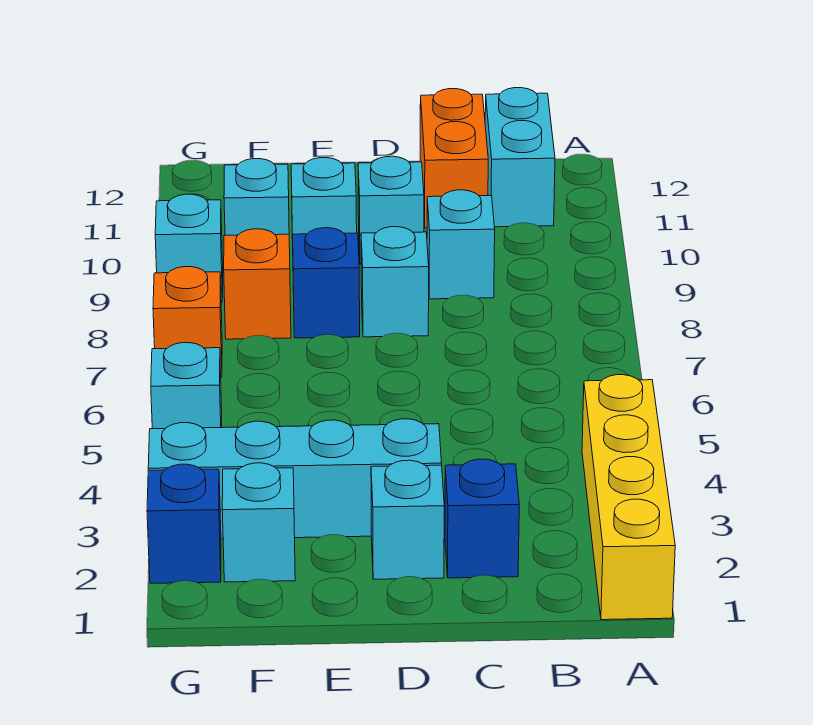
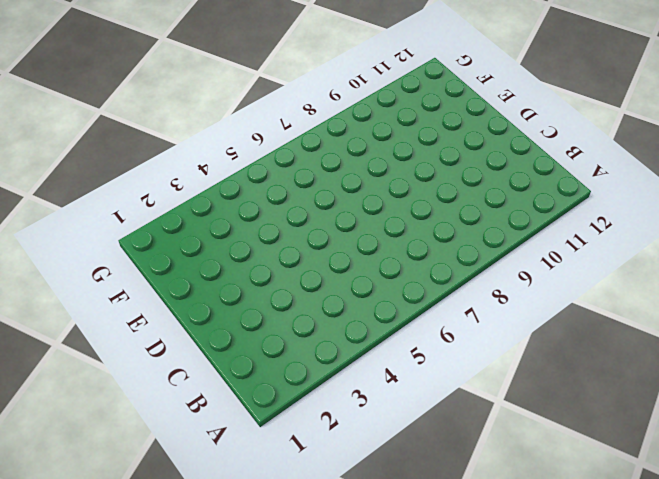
none -> yellow brick A1:A4 level 1
none -> cyan brick B11:B12 level 1
none -> blue brick C2 level 1

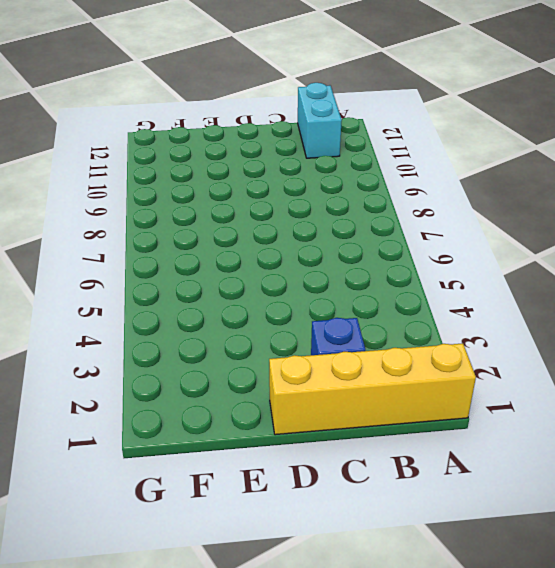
yellow brick A1:D1 level 1 -> yellow brick A1:A4 level 1
none -> cyan brick C9 level 1
none -> orange brick C11:C12 level 1
none -> cyan brick D2 level 1

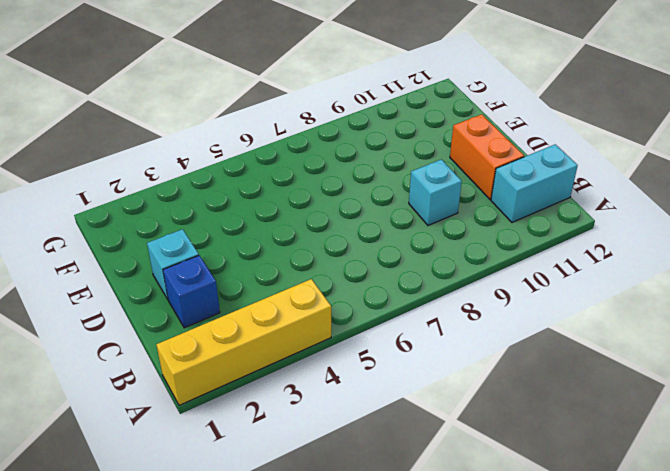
orange brick C11:D11 level 1 -> orange brick C11:C12 level 1
none -> cyan brick D3:G3 level 1
none -> cyan brick D8 level 1
none -> cyan brick D10 level 1

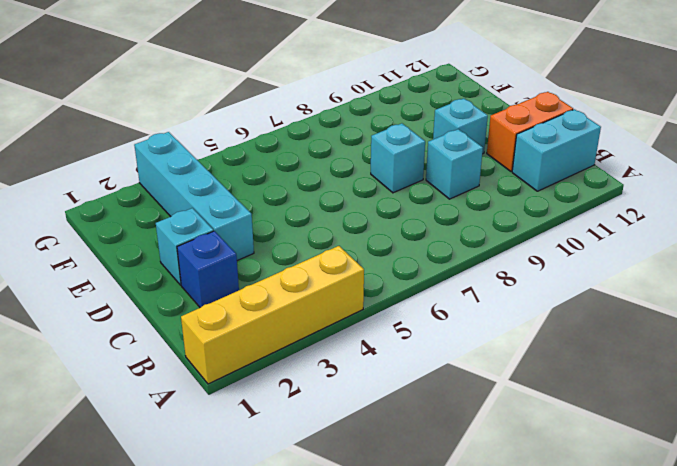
none -> blue brick E8 level 1
none -> cyan brick E10 level 1
none -> cyan brick F2 level 1

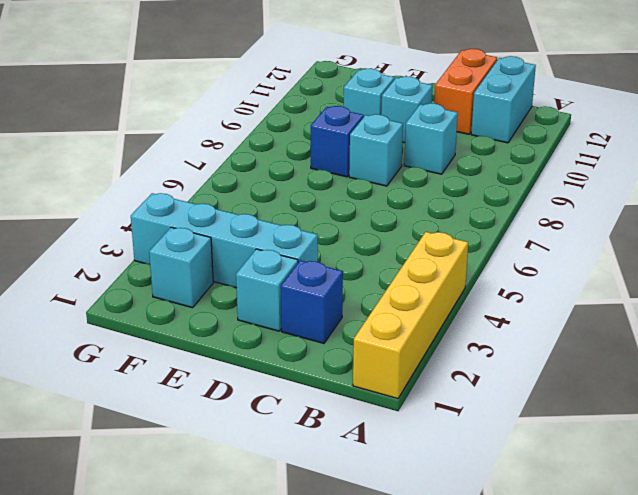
none -> orange brick F8 level 1
none -> cyan brick F10 level 1
none -> blue brick G2 level 1

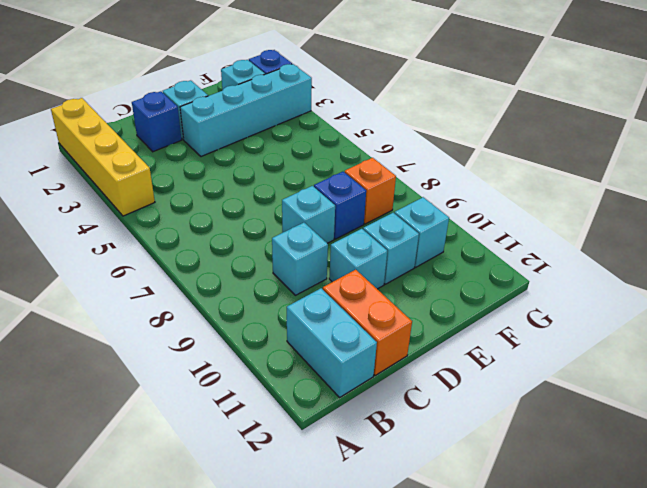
none -> cyan brick G5 level 1
none -> orange brick G7 level 1
none -> cyan brick G9 level 1

